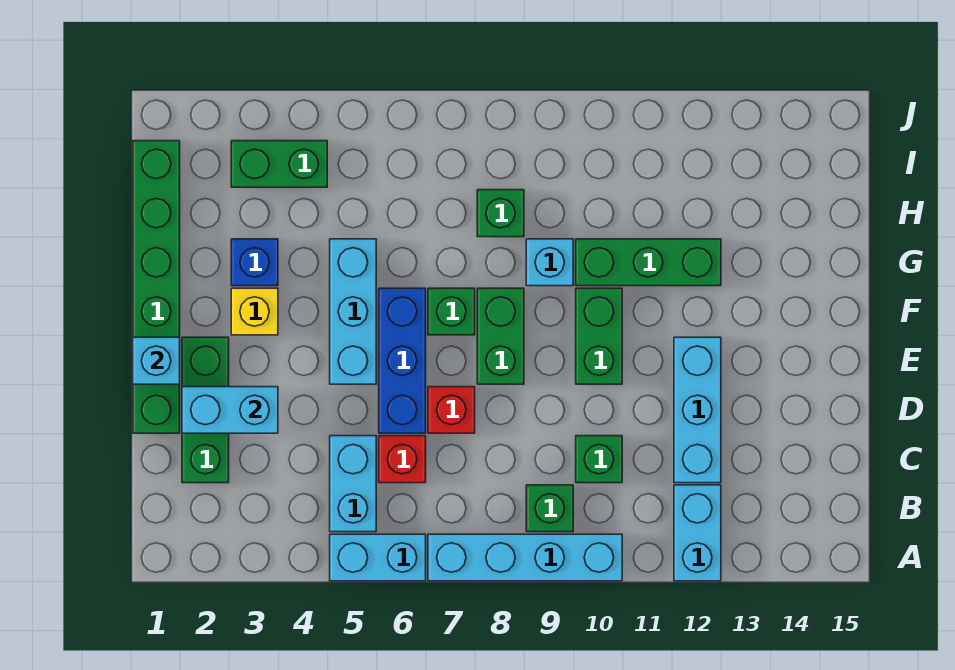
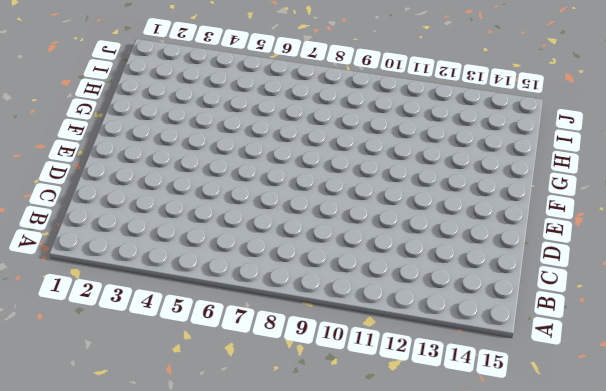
none -> cyan brick A5:A6 level 1
none -> cyan brick A7:A10 level 1
none -> cyan brick A12:B12 level 1

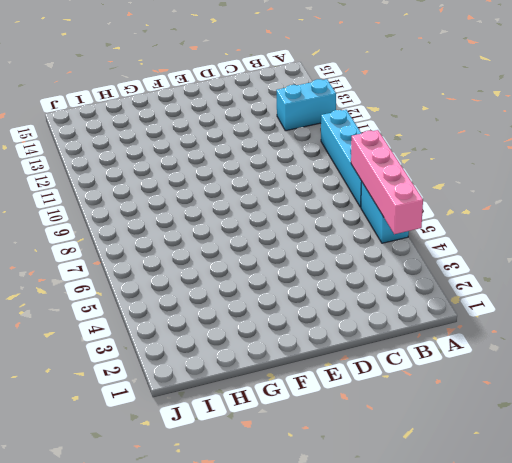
pink brick A4:A7 level 2 -> none
none -> cyan brick B5:C5 level 1
none -> green brick B9 level 1
none -> green brick C2:E2 level 1

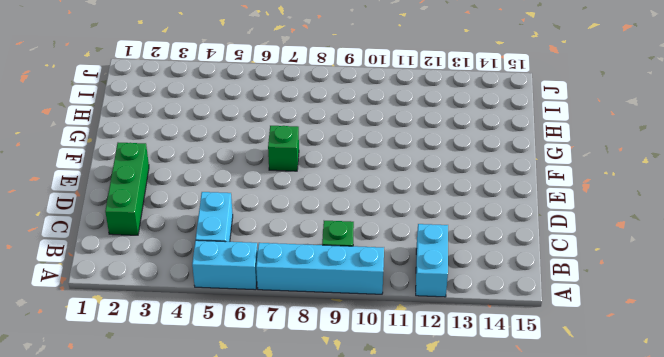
none -> red brick C6 level 1
none -> green brick C10 level 1
none -> cyan brick C12:E12 level 1

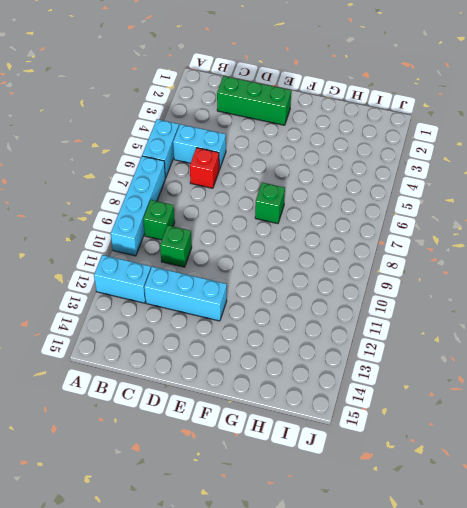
none -> green brick D1:I1 level 1
none -> blue brick D6:F6 level 1
none -> red brick D7 level 1

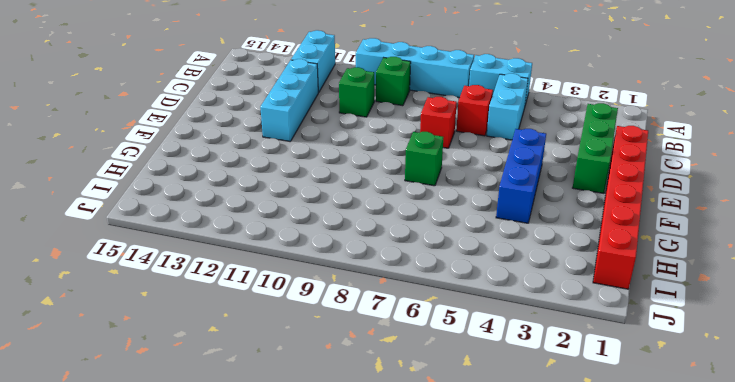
red brick D1:I1 level 1 -> green brick D1:I1 level 1
blue brick E4:G4 level 1 -> blue brick D6:F6 level 1
none -> cyan brick E5:G5 level 1
none -> green brick E8:F8 level 1
none -> green brick E10:F10 level 1

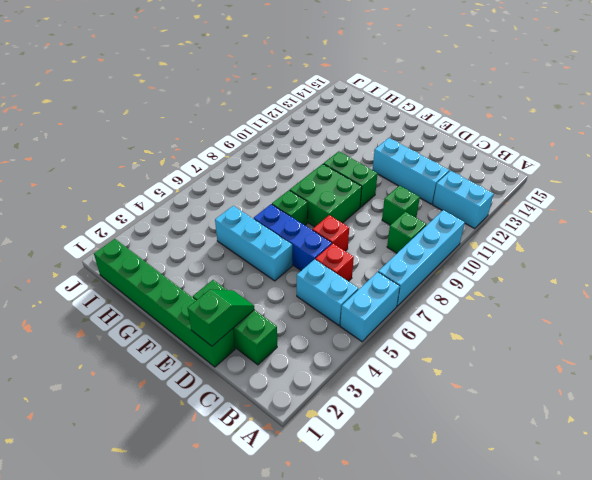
green slope D1:D2 level 2 top 1 -> cyan brick D2:D3 level 2
green brick E8:F9 level 1 -> green brick E8:F8 level 1
none -> yellow brick F3 level 1
none -> blue brick G3 level 1
none -> cyan brick G9 level 1

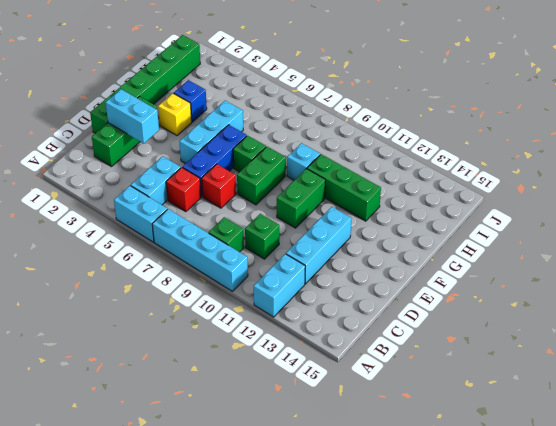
none -> green brick H8 level 1
none -> green brick I3:I4 level 1
none -> cyan brick E1 level 2

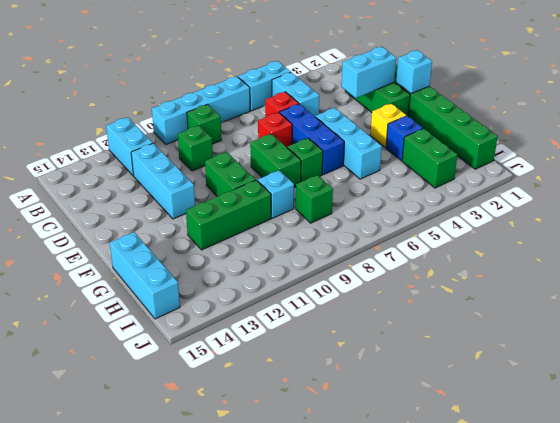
cyan brick G15:I15 level 1 -> none
green brick H3:I3 level 1 -> green brick I3:I4 level 1

